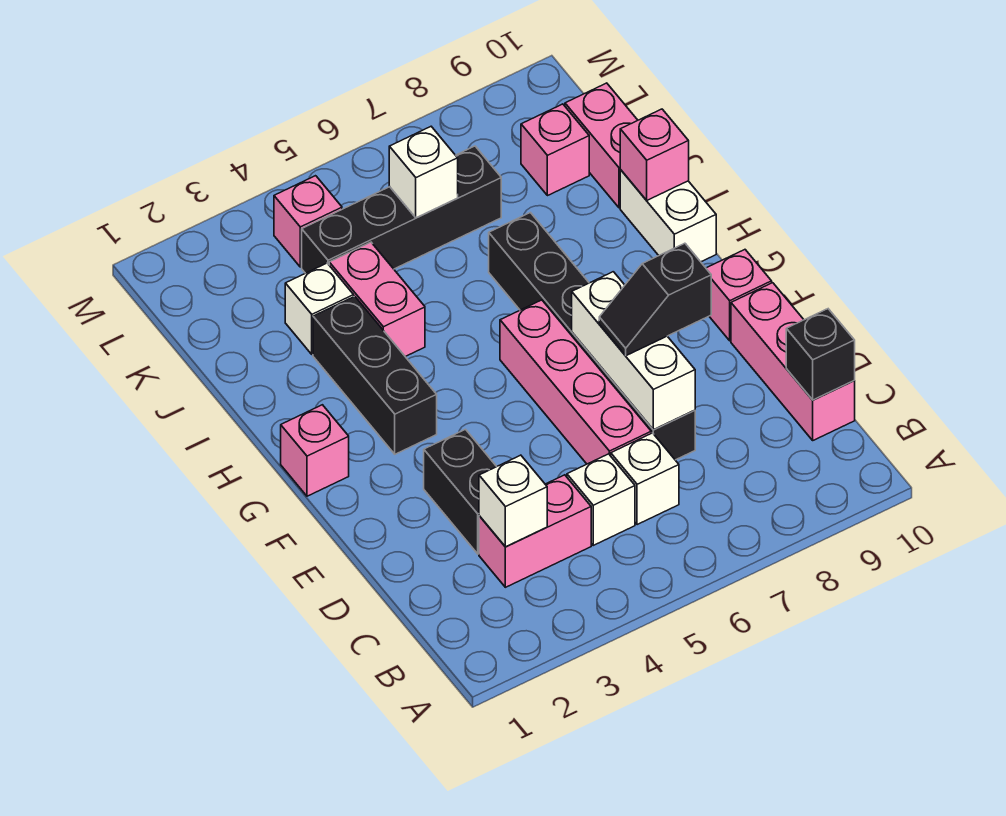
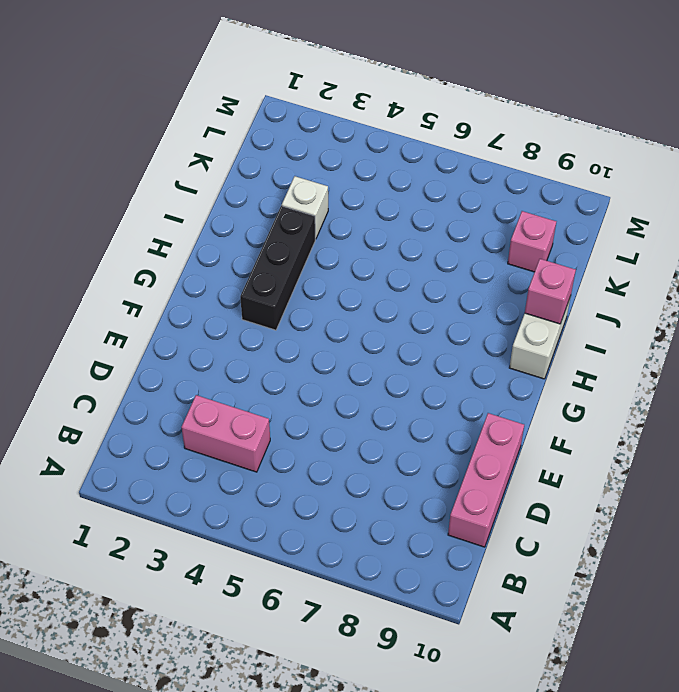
none -> white brick C5 level 1
none -> white brick C6 level 1
none -> black brick D3:E3 level 1

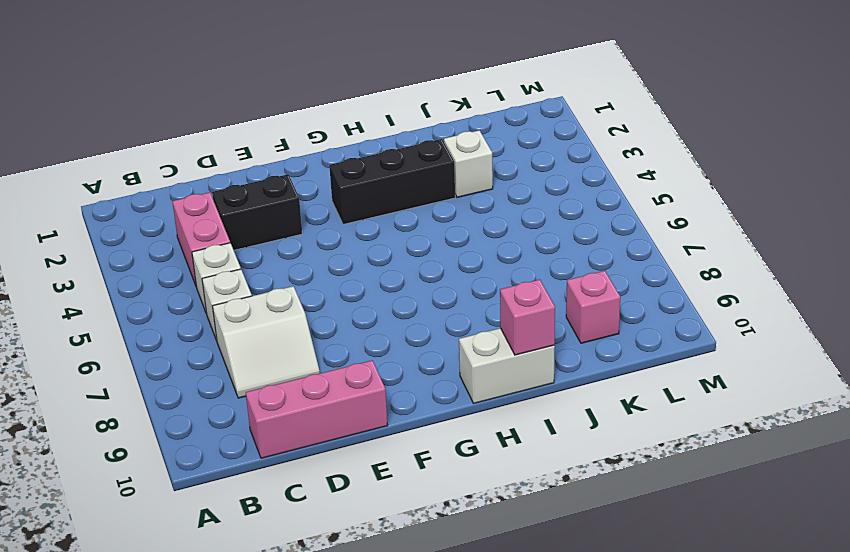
white slope C7:D8 level 1 top 7 -> black brick D7:I7 level 1
none -> pink brick D6:G6 level 1
none -> pink brick F10 level 1
none -> pink brick G1 level 1

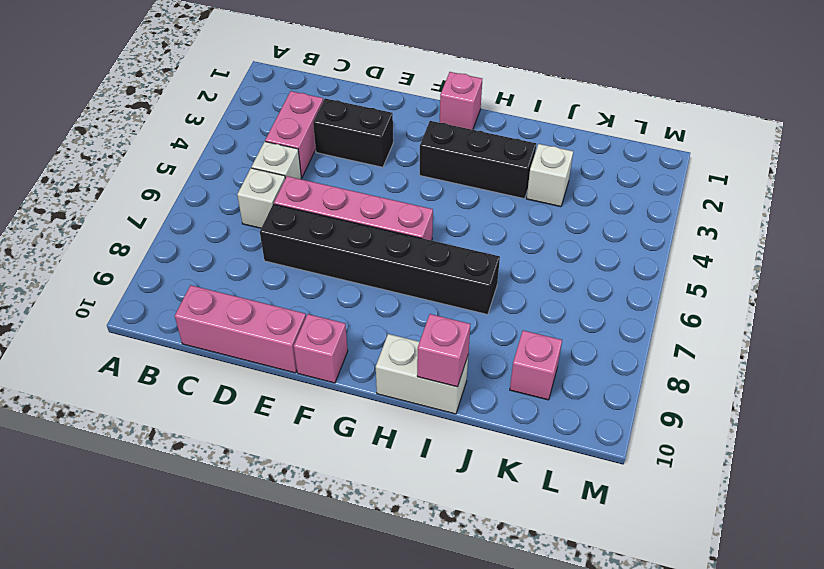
none -> pink brick I4:J4 level 1
none -> pink brick J10:K10 level 1
none -> black brick K4:K7 level 1

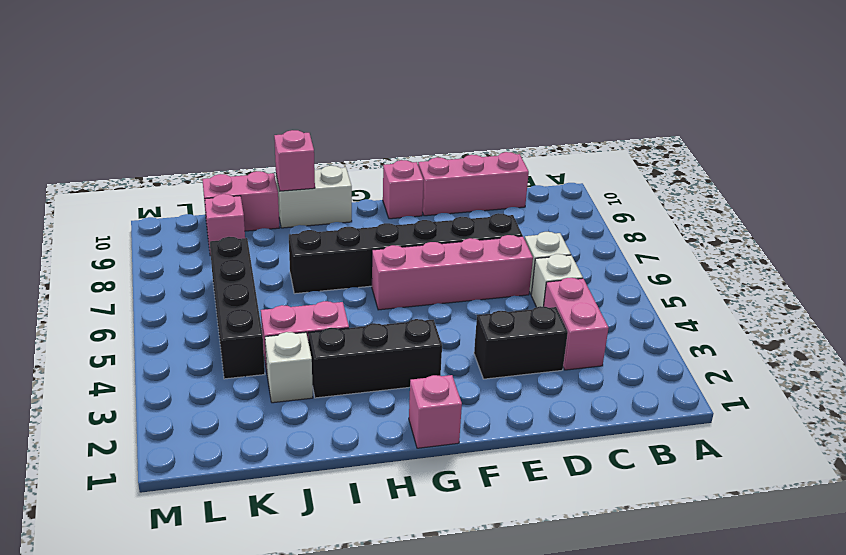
none -> pink brick L4 level 1
none -> white brick C3 level 2
none -> black brick C10 level 2

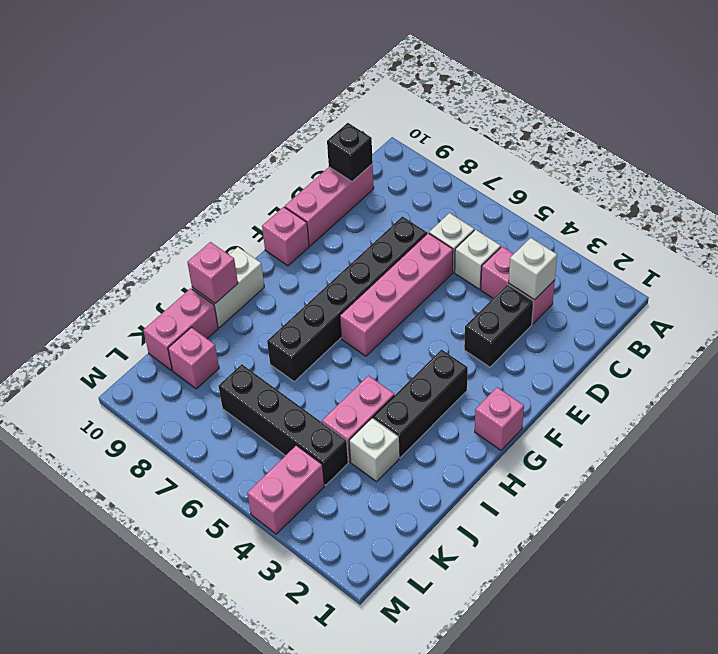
pink brick L4:M4 level 1 -> pink brick L4 level 1
none -> white brick D7:F7 level 2
none -> white brick K6 level 2
none -> black slope E7:E8 level 3 top 8

